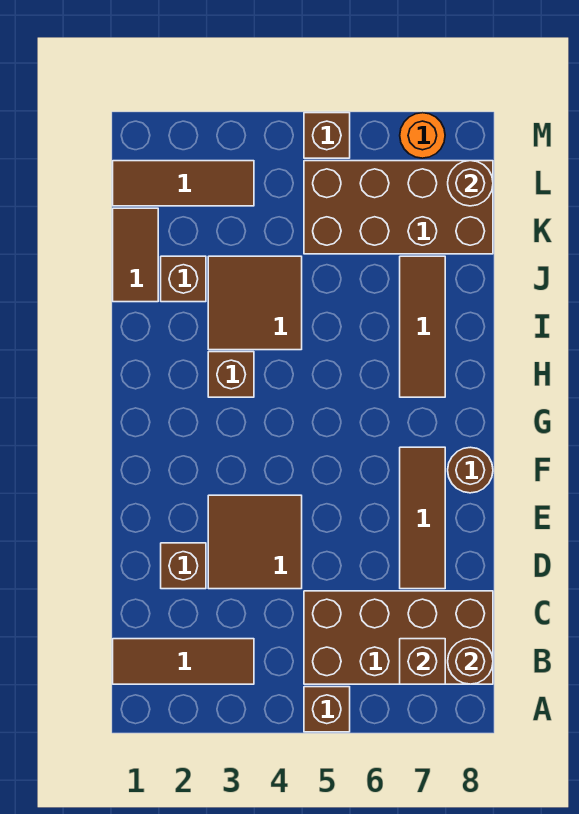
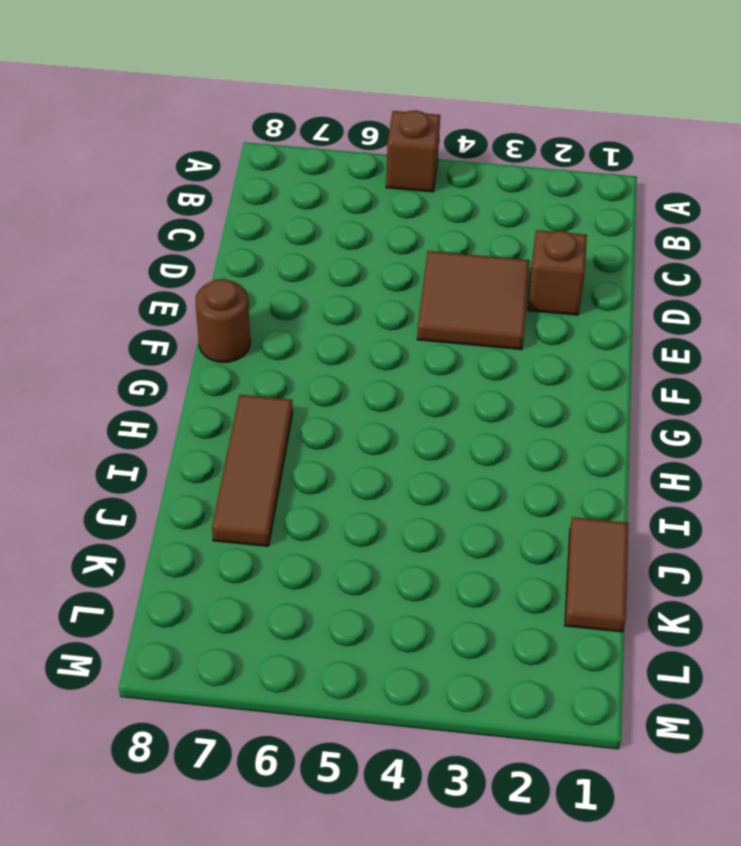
none -> brown tile B1:B3 level 1
none -> brown brick B5:C8 level 1
none -> brown tile D7:F7 level 1

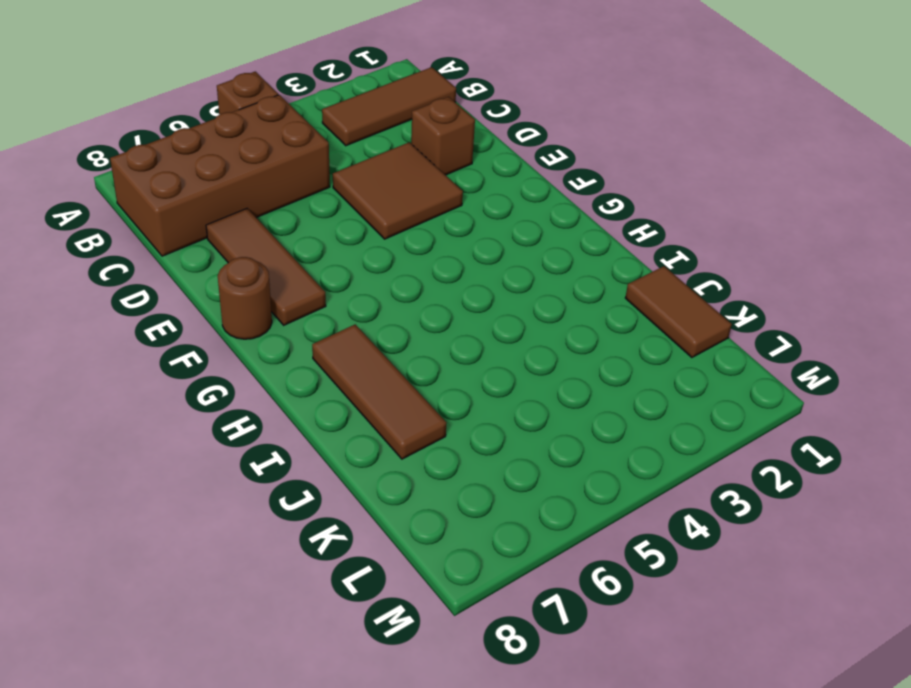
none -> brown brick H3 level 1
none -> brown tile I3:J4 level 1
none -> brown brick J2 level 1

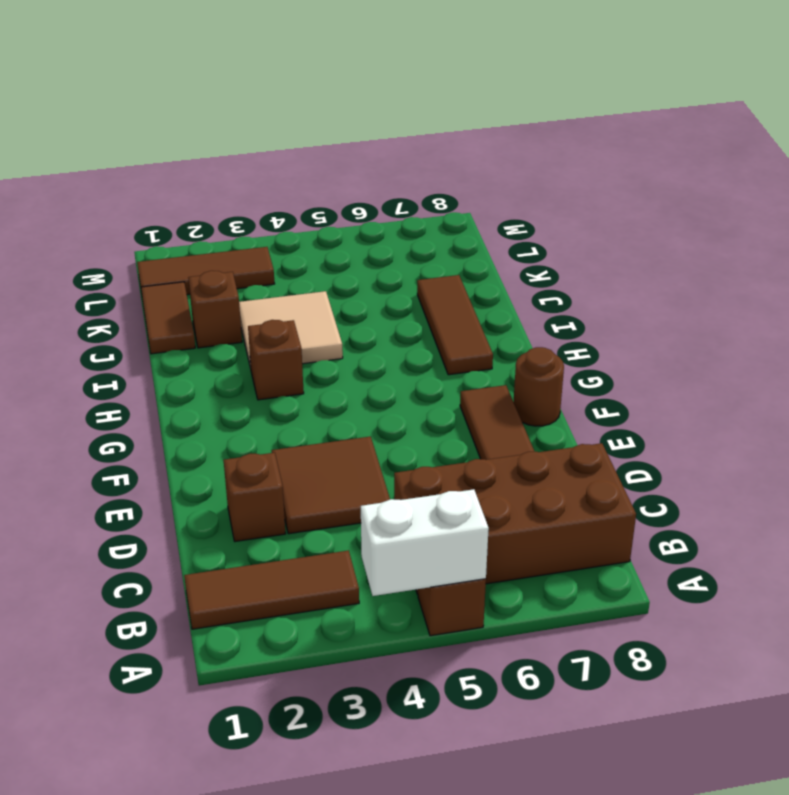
white brick A4:A5 level 2 -> none
tan tile I3:J4 level 1 -> brown tile I3:J4 level 1
none -> brown brick K5:L8 level 1
none -> brown brick M5 level 1
none -> orange round brick M7 level 1

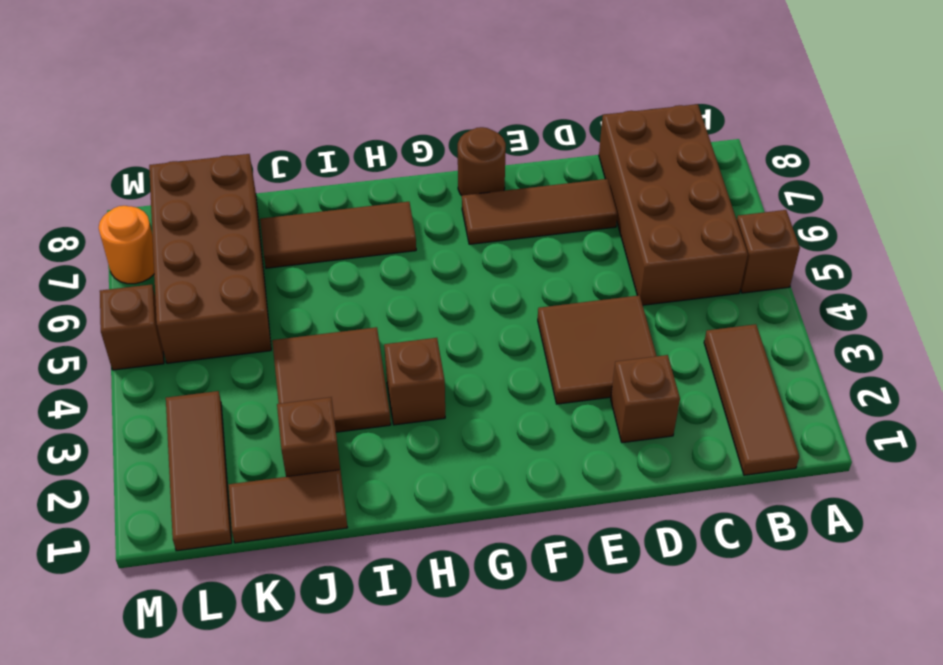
none -> brown brick B7 level 2
none -> brown round brick B8 level 2
none -> brown round brick L8 level 2

